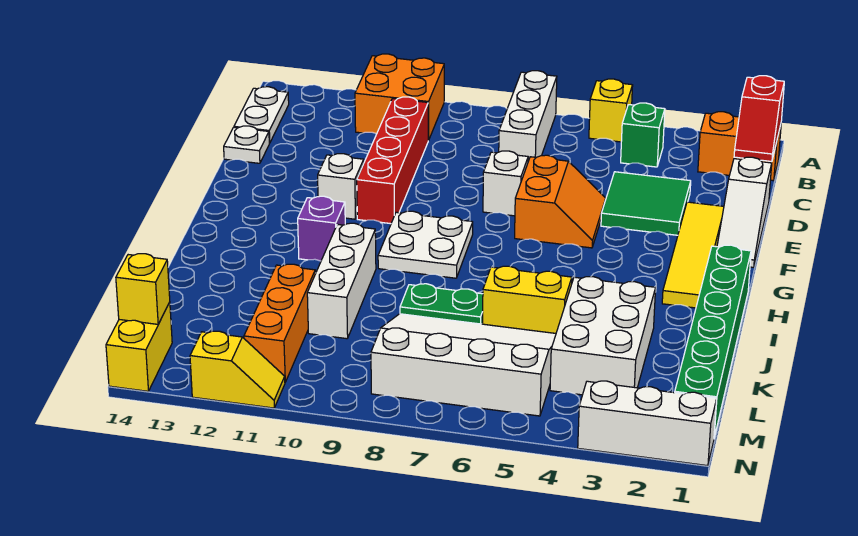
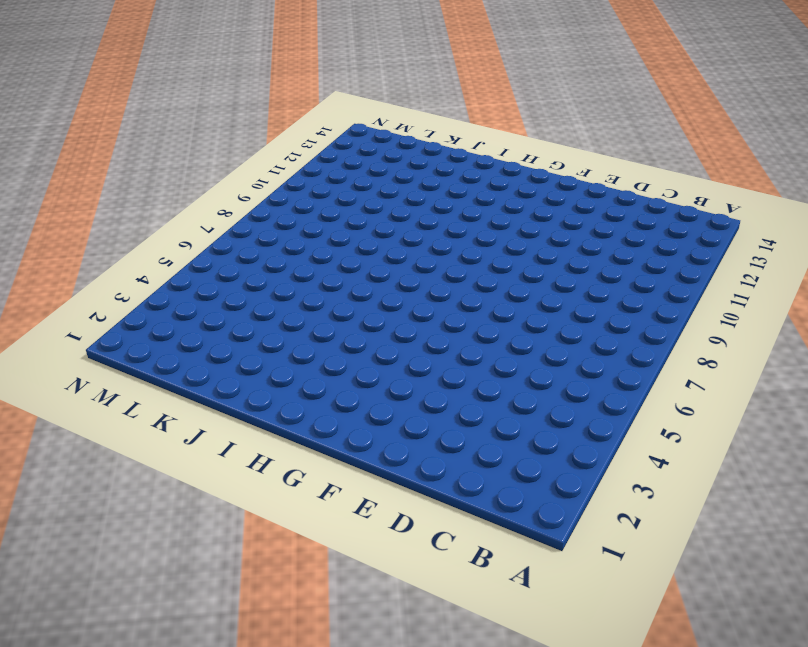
none -> yellow brick A5 level 1
none -> white brick A7:C7 level 1
none -> orange brick A10:B11 level 1

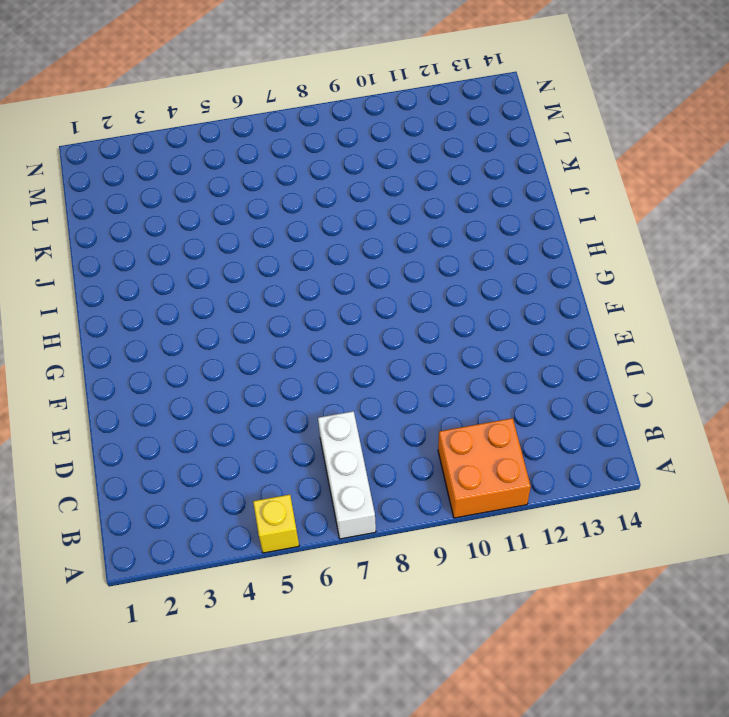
none -> orange brick B1:B2 level 1
none -> green brick B4 level 1
none -> white plate B14:C14 level 1

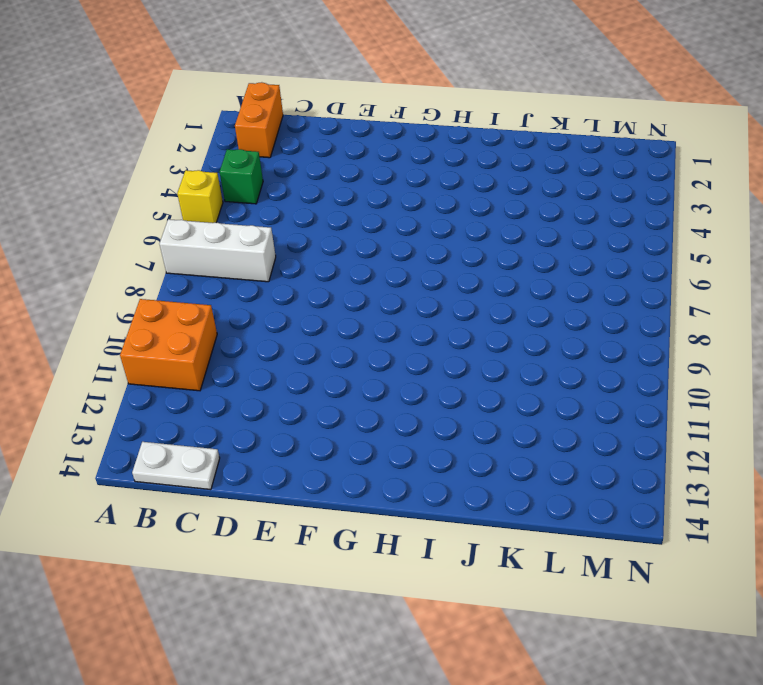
none -> red brick C10:F10 level 1
none -> white slope D1:F1 level 1 top D
none -> green tile D3:E4 level 1

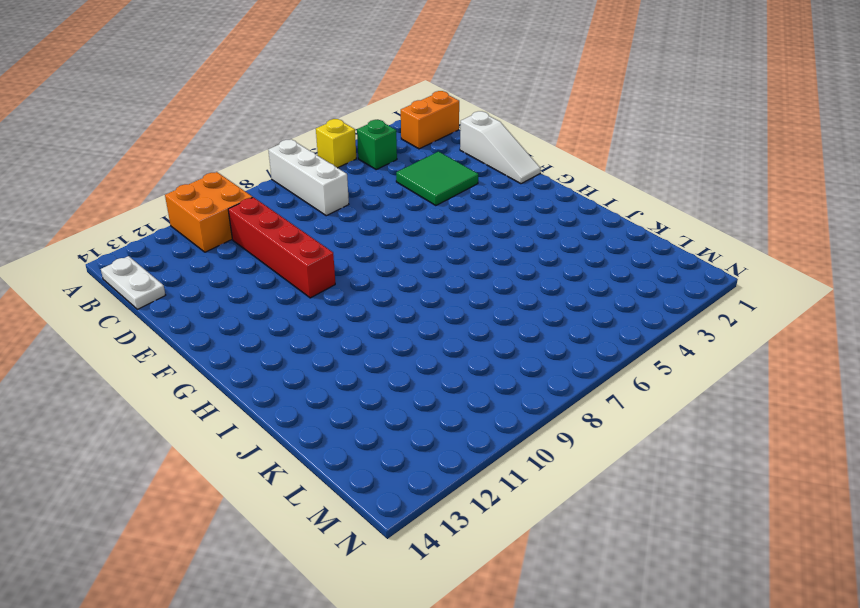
none -> white plate D14 level 1
none -> yellow tile E2:H2 level 1
none -> orange slope E5:F6 level 1 top 6

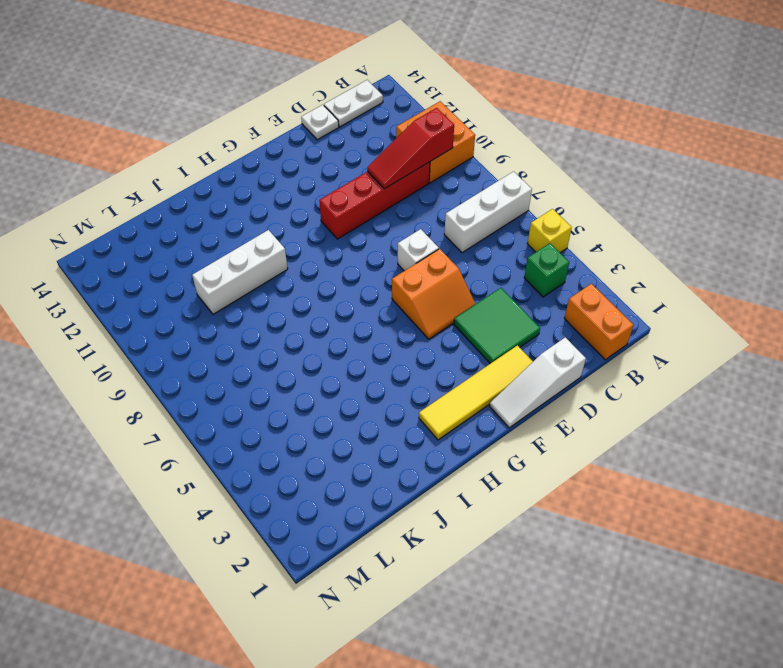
red slope B10:D10 level 2 top B -> none
none -> white brick F11 level 1
none -> white plate G8:H9 level 1
none -> green brick H1:M1 level 1

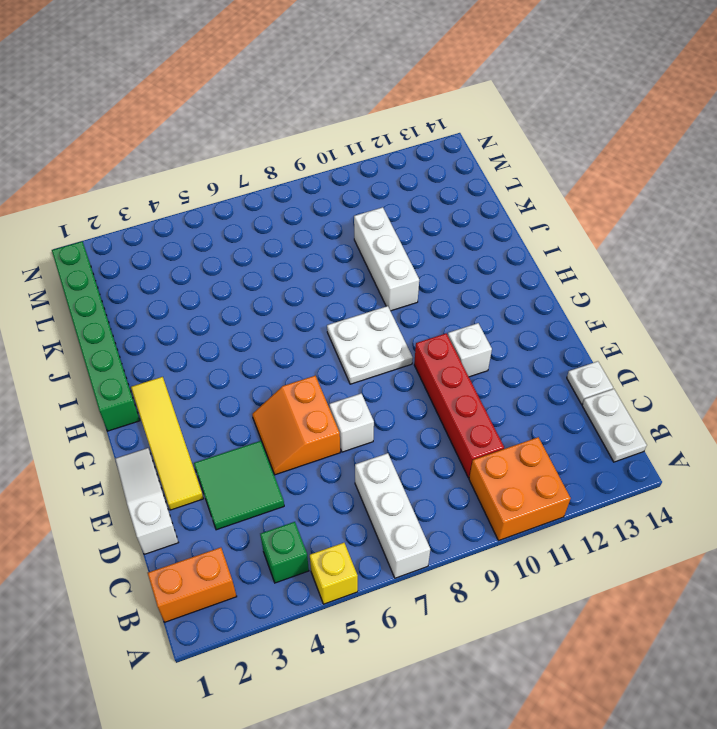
none -> purple brick H11 level 1
none -> white brick J3:L4 level 1
none -> yellow brick J5:J6 level 1

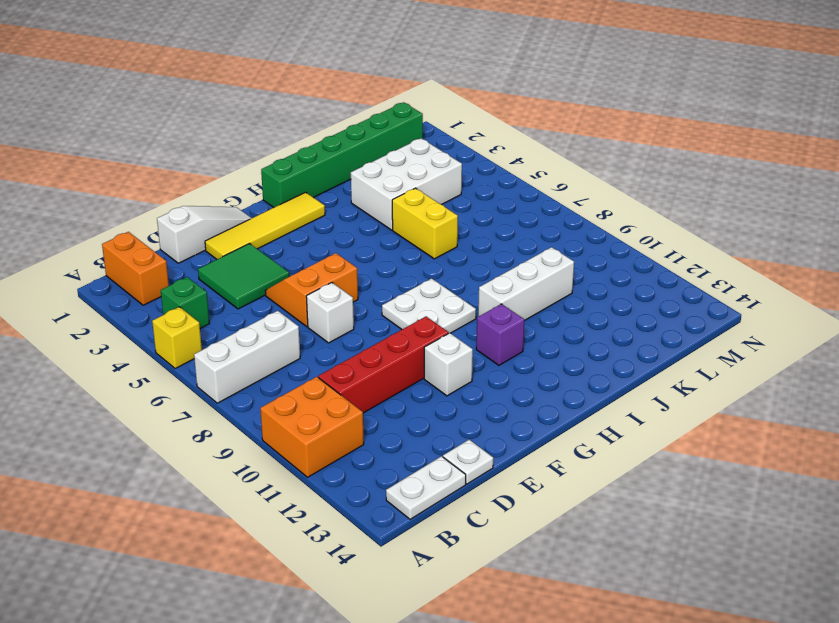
none -> green plate J7:J8 level 1
none -> white slope K5:M8 level 1 top M
none -> orange brick K11:M11 level 1

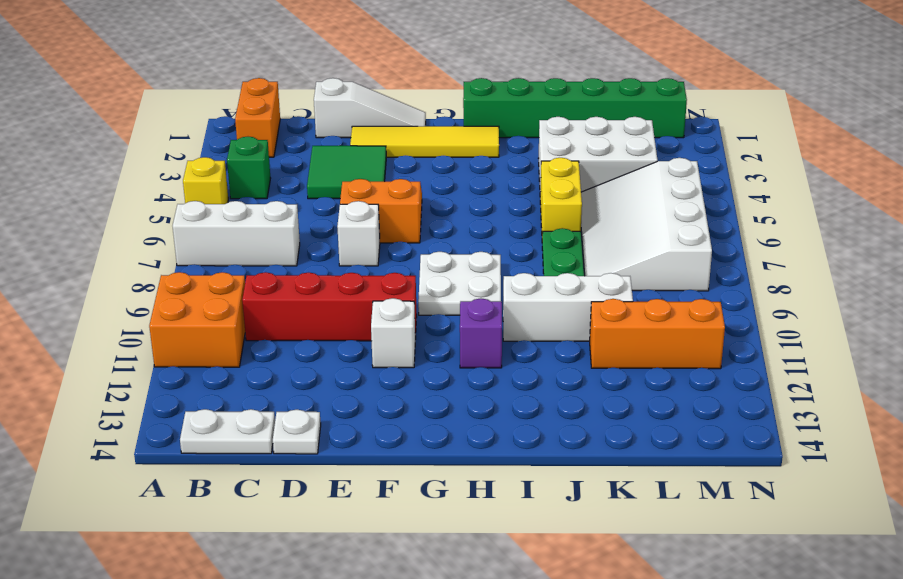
none -> yellow brick M14:N14 level 1
none -> white brick N1:N3 level 1
none -> yellow slope N11:N12 level 1 top 12

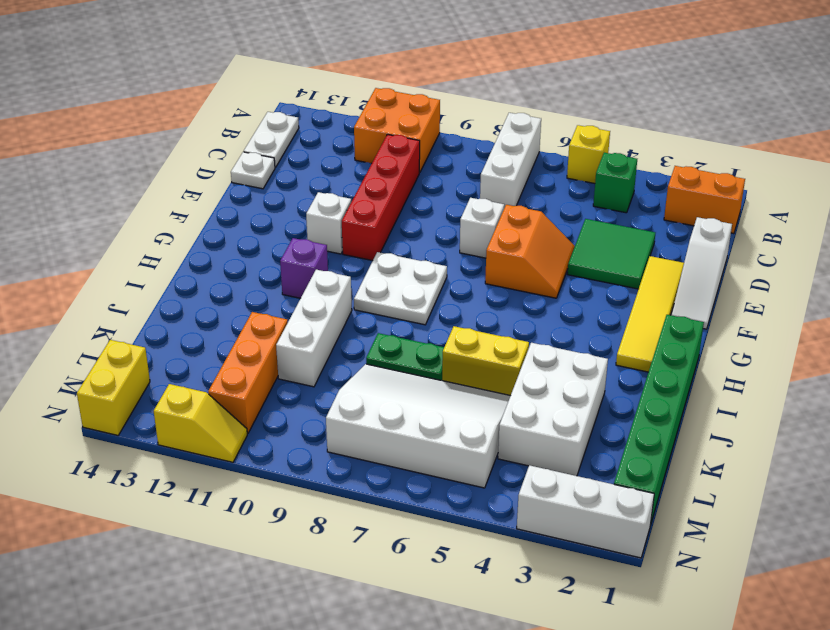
none -> red slope B1:C1 level 2 top B
none -> yellow brick M14 level 2

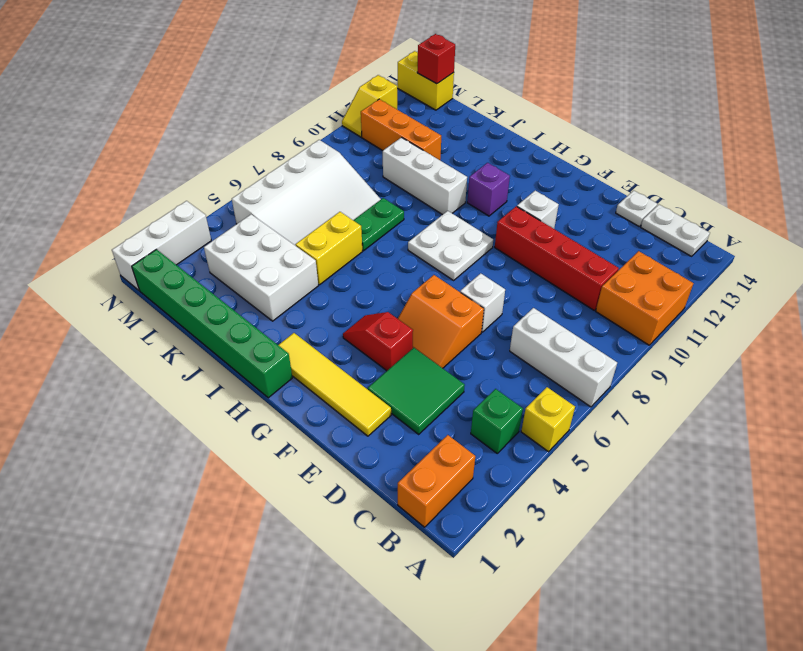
red slope F4:G4 level 1 top F -> red slope B1:C1 level 2 top B
red brick M14 level 2 -> yellow brick M14 level 2
none -> white slope D1:F1 level 1 top D

